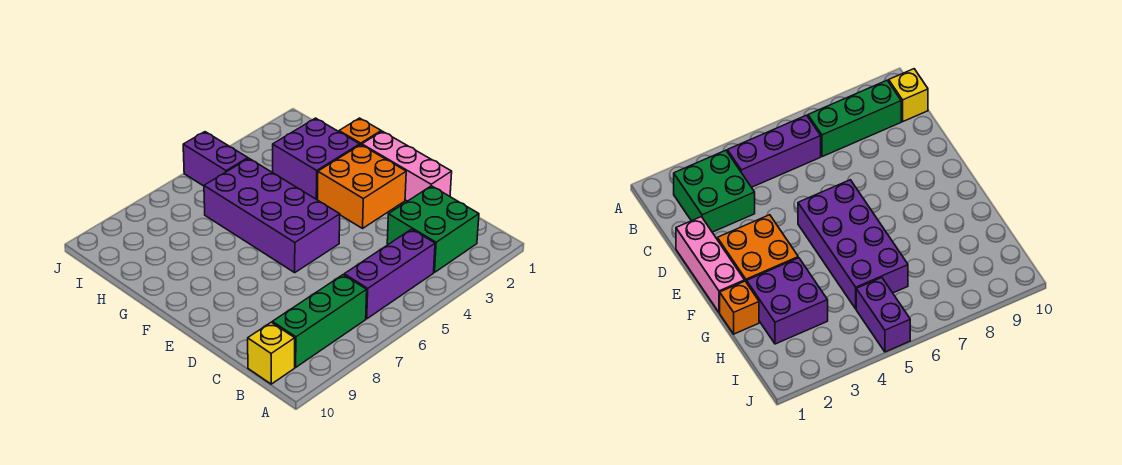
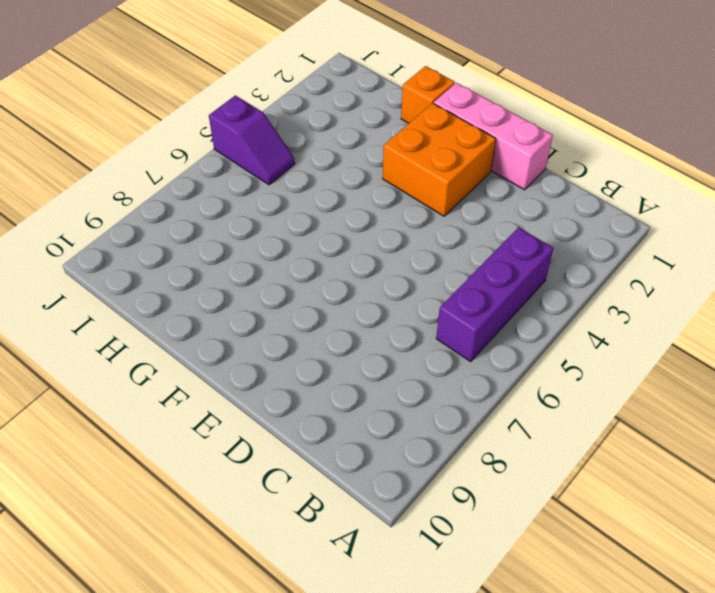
purple slope I5:J5 level 1 top J -> purple brick I5:J5 level 1
none -> green brick B2:C3 level 1
none -> green brick B7:B9 level 1

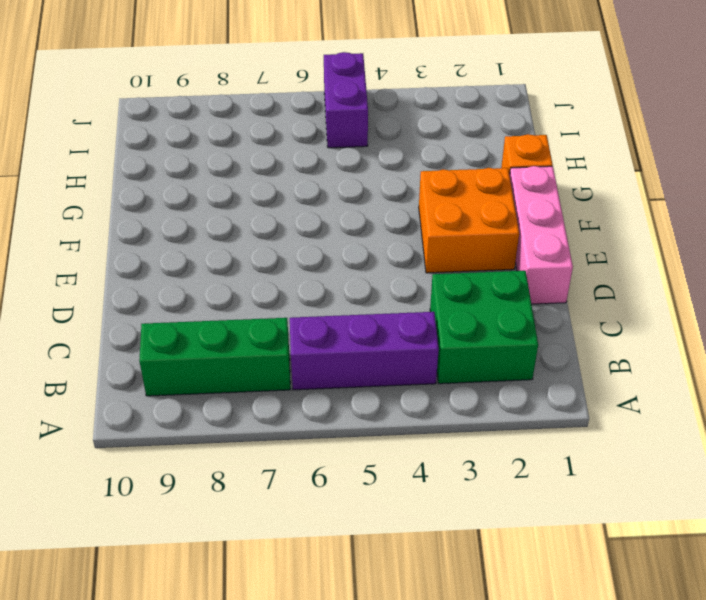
none -> yellow brick B10 level 1
none -> purple brick E5:H6 level 1

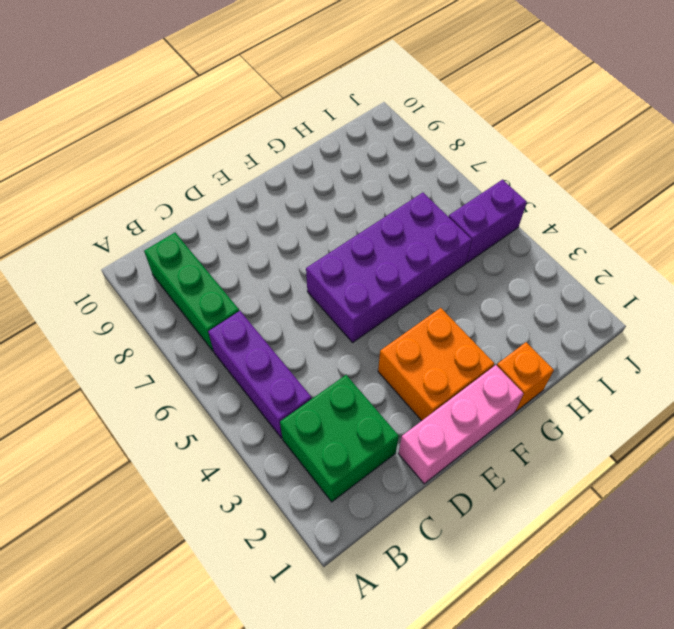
none -> yellow brick B10 level 1
none -> purple brick G2:H3 level 1

